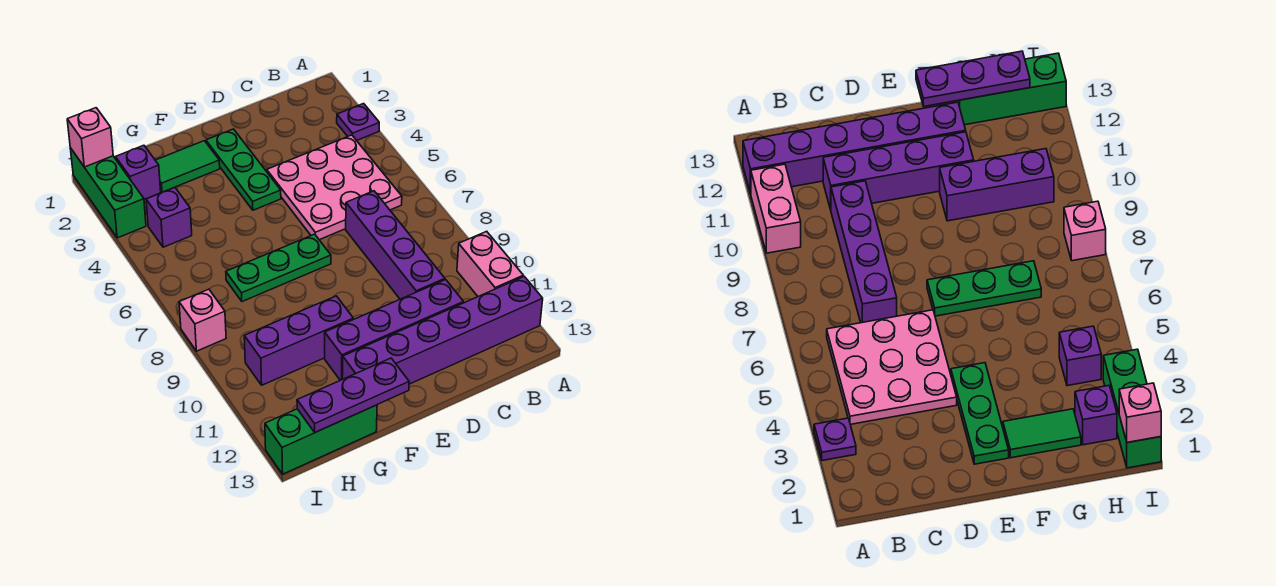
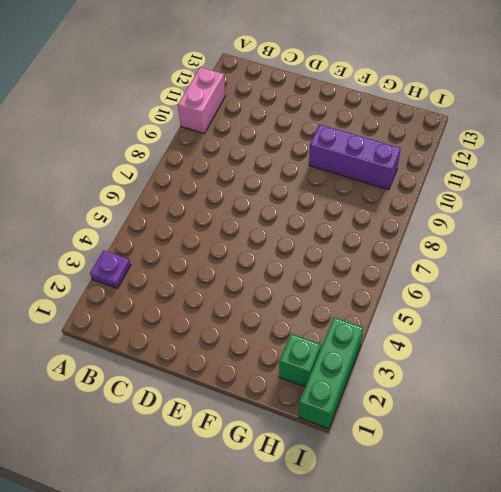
green brick H2 level 1 -> purple brick H2 level 1
none -> purple brick A12:F12 level 1
none -> pink plate B4:D6 level 1
none -> purple brick C7:C10 level 1

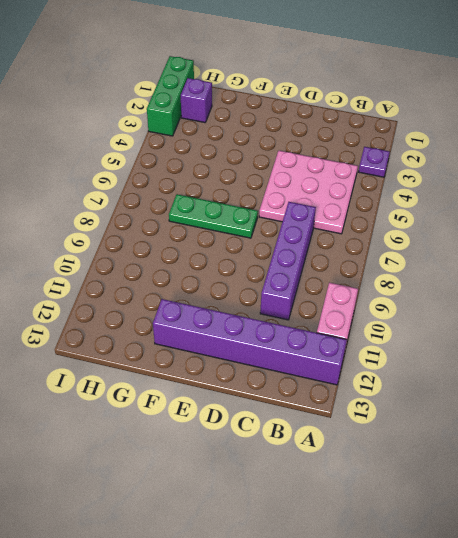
none -> purple brick C11:F11 level 1
none -> green plate E2:E4 level 1
none -> green tile F2:G2 level 1

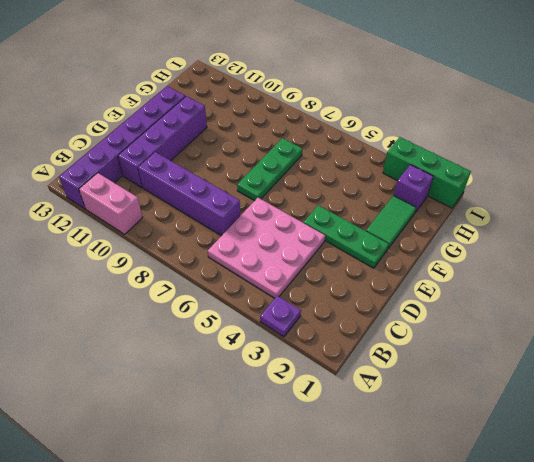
none -> purple brick F10:H10 level 1
none -> green brick G13:I13 level 1
none -> purple brick H4 level 1

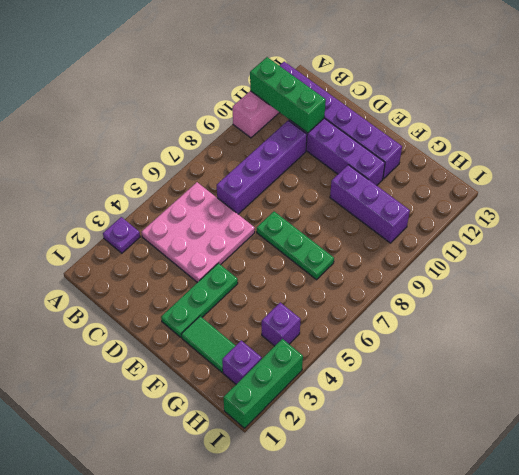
green brick A11:C11 level 2 -> green brick G13:I13 level 1
none -> pink brick I8 level 1
none -> purple plate F13:H13 level 2
none -> pink brick I1 level 2

